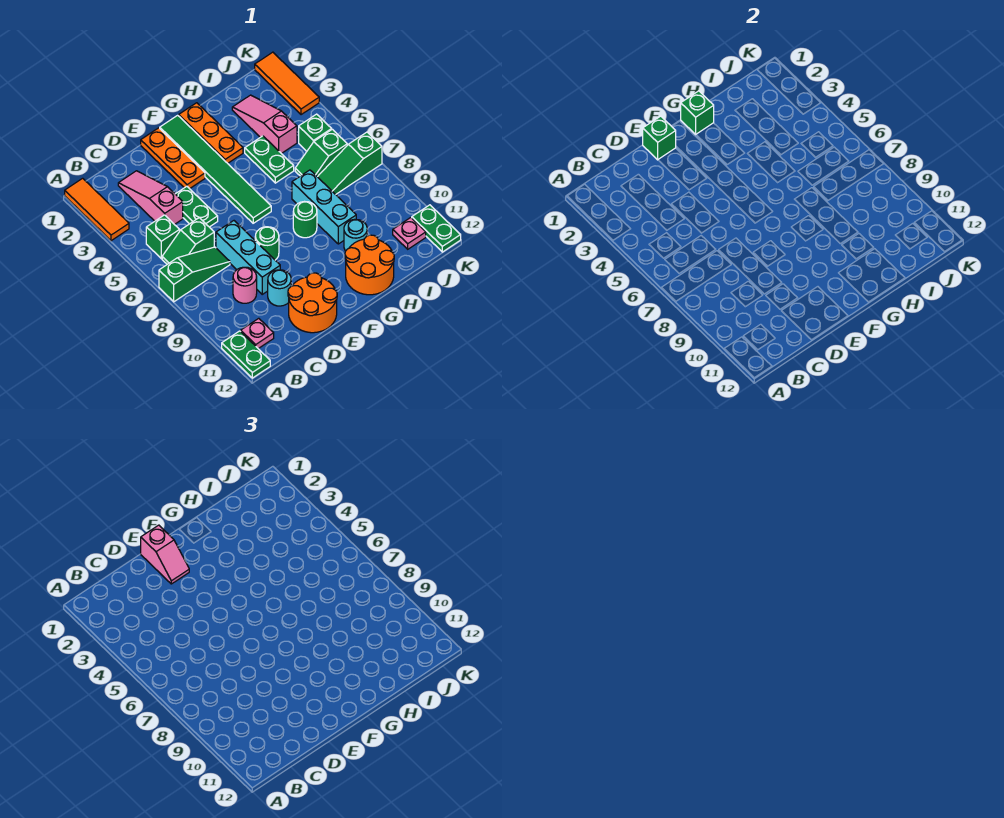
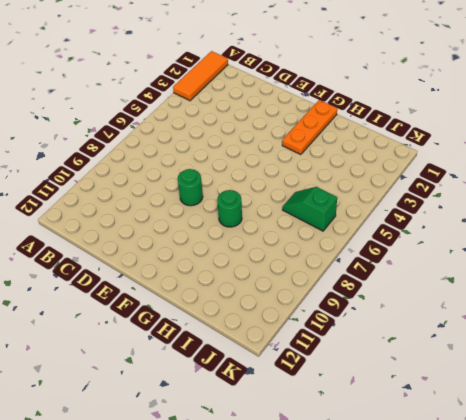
none -> green slope A7:C7 level 1 top A
none -> green plate A11:A12 level 1
none -> green brick B5 level 1
none -> green slope B6:C6 level 1 top C

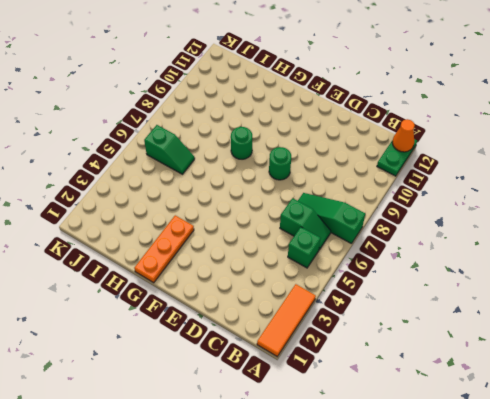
orange cone A12 level 2 -> none
none -> pink plate B11 level 1
none -> pink slope C2:C4 level 1 top 4
none -> pink round brick C9 level 1
none -> green plate D4:D5 level 1

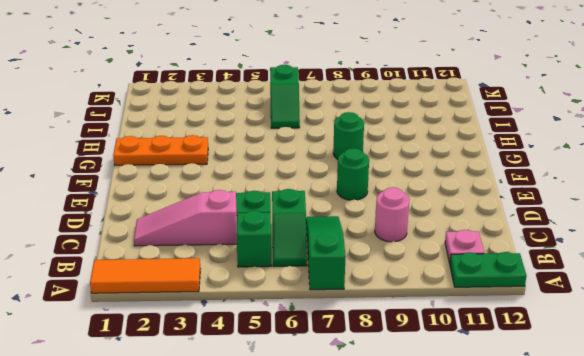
none -> cyan brick D7:D9 level 1
none -> cyan round brick D10 level 1
none -> orange round brick D11:E12 level 1
none -> orange plate E1:E3 level 1

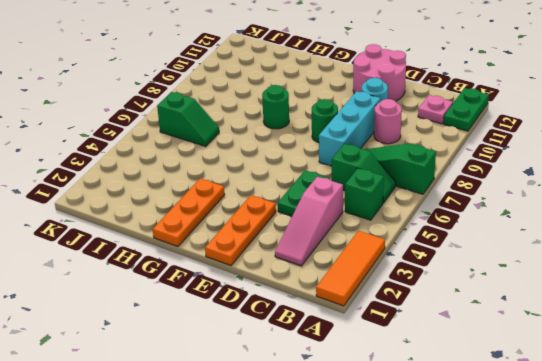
pink round brick D11:E12 level 1 -> orange round brick D11:E12 level 1
none -> green tile F1:F6 level 1
none -> orange round brick G11:H12 level 1
none -> green plate H4:H5 level 1
none -> cyan brick H7:H9 level 1

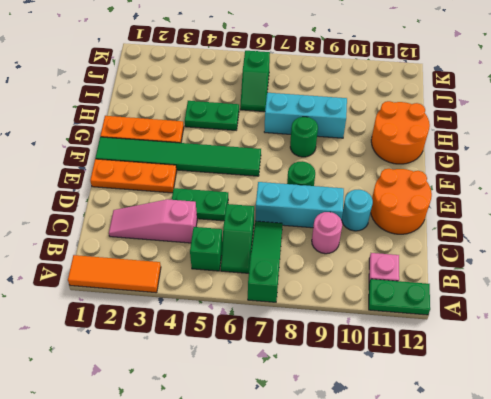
none -> cyan round brick H10 level 1
none -> pink slope I2:I4 level 1 top 4
none -> green slope I7:K7 level 1 top K
none -> green brick J5 level 1

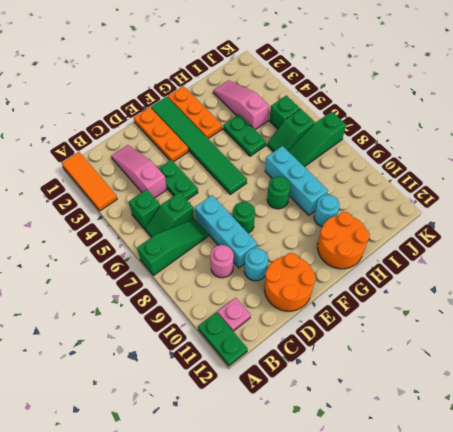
none -> pink plate J11 level 1
none -> orange tile K1:K3 level 1
none -> green plate K11:K12 level 1
none -> green brick E1 level 2

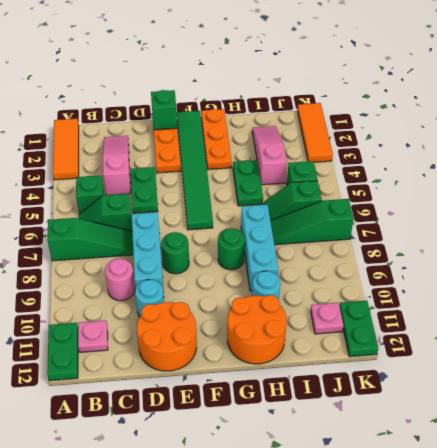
none -> green brick G1 level 2
none -> pink slope E1:E2 level 3 top 1

